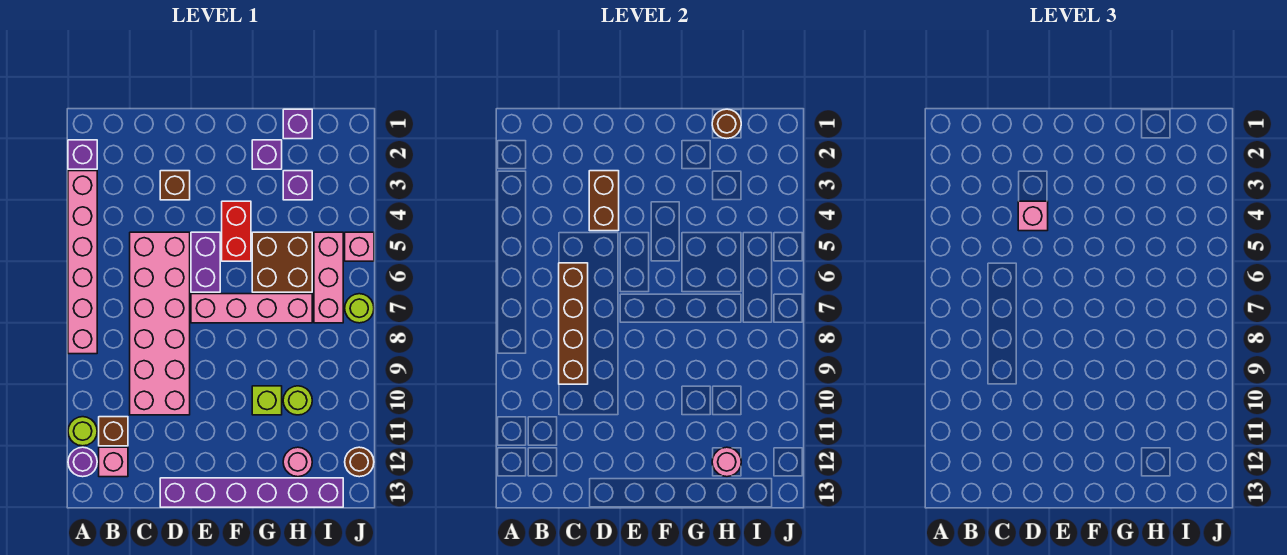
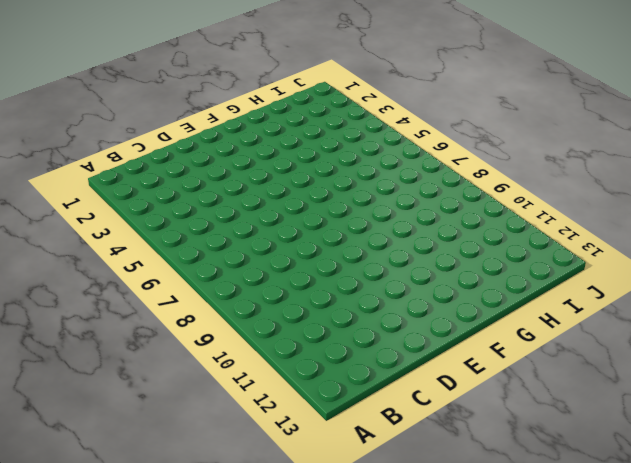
none -> purple brick A2 level 1
none -> pink brick A3:A8 level 1
none -> lime round brick A11 level 1

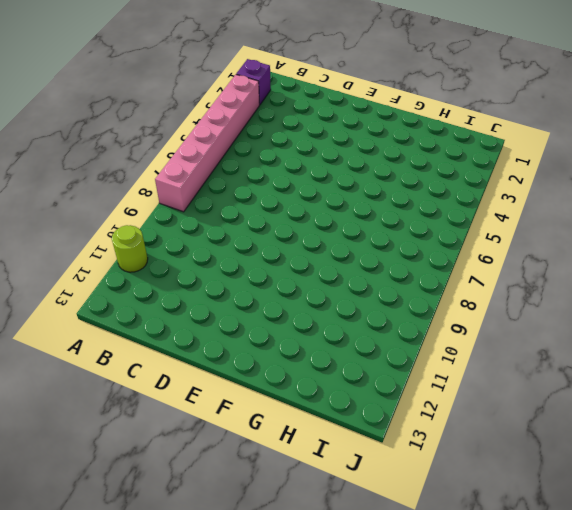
none -> purple round brick A12 level 1
none -> brown brick B11 level 1
none -> pink brick B12 level 1

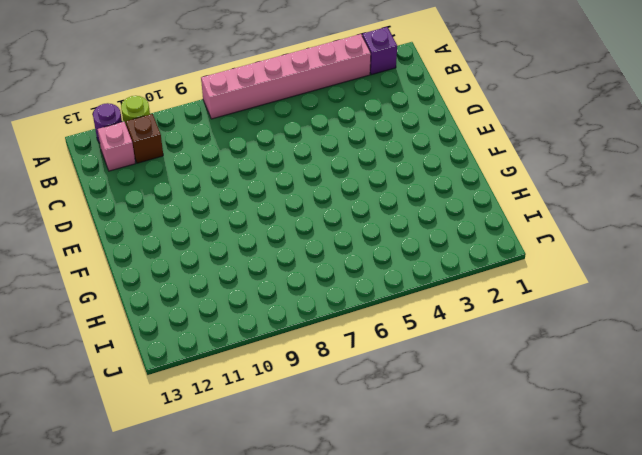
none -> pink brick C5:D10 level 1
none -> brown brick D3 level 1
none -> purple brick D13:I13 level 1

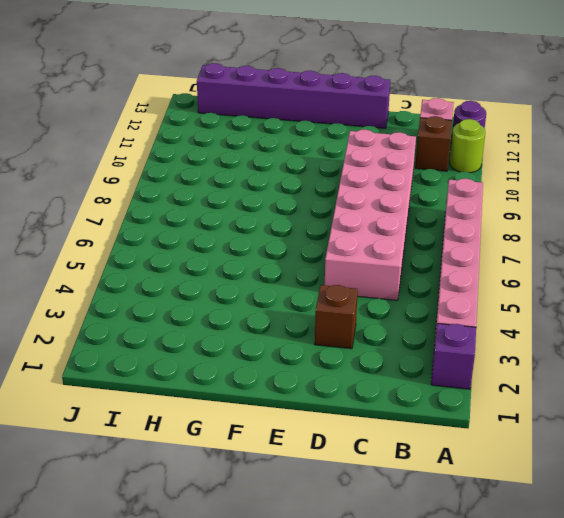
none -> purple brick E5:E6 level 1
none -> pink brick E7:H7 level 1
none -> red brick F4:F5 level 1

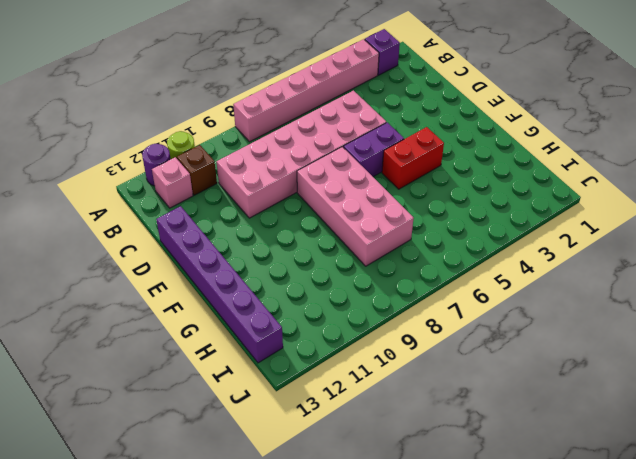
pink brick E7:H8 level 1 -> pink brick E7:H7 level 1
none -> brown brick D3 level 1
none -> purple brick G2 level 1
none -> brown brick G5:H6 level 1

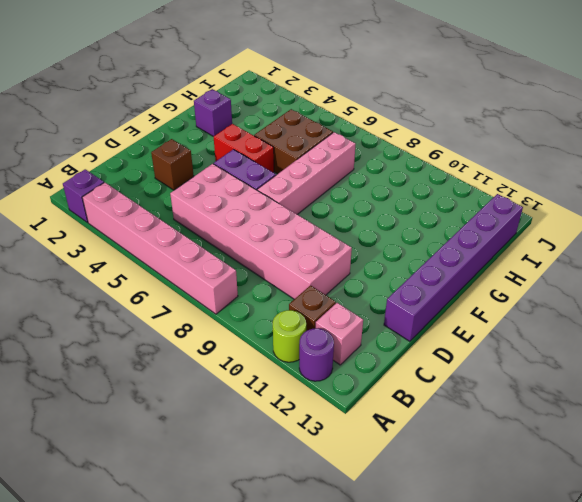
none -> lime brick G10 level 1
none -> purple brick H1 level 1
none -> purple brick H3 level 1

